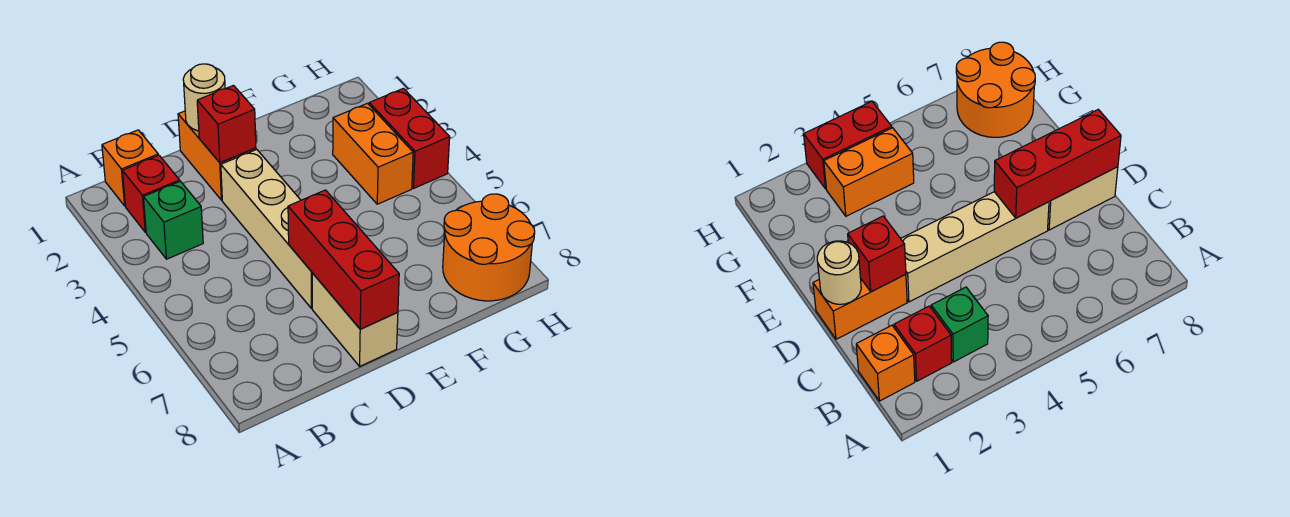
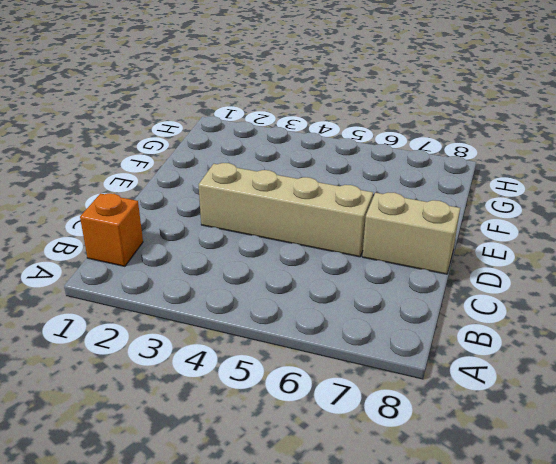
none -> red brick B2 level 1
none -> green brick B3 level 1
none -> orange brick D1:D2 level 1

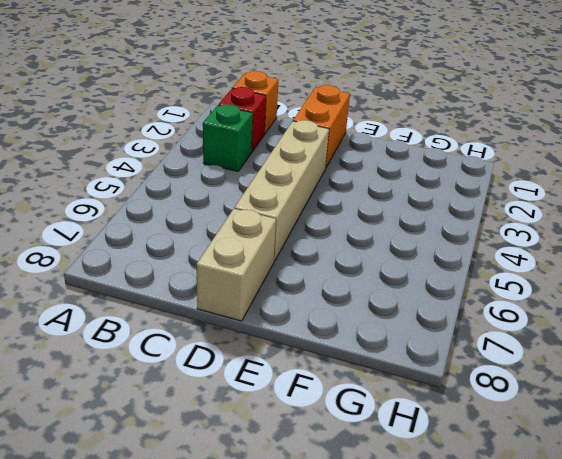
none -> orange brick G3:G4 level 1
none -> orange round brick G7:H8 level 1
none -> red brick H3:H4 level 1

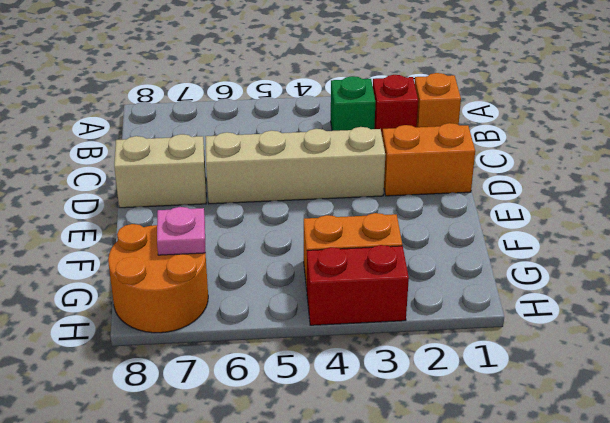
pink plate G7 level 2 -> none
none -> tan round brick D1 level 2
none -> red brick D2 level 2
none -> red brick D6:D8 level 2

